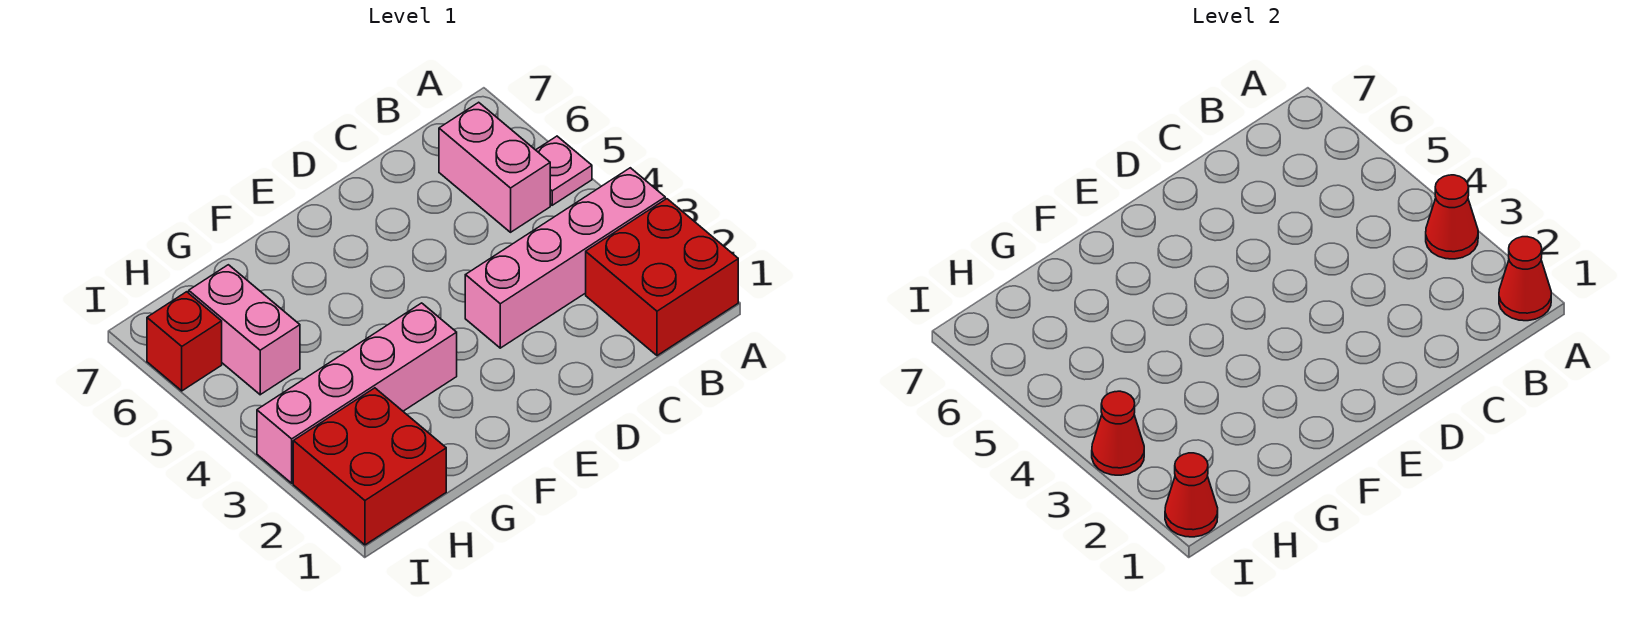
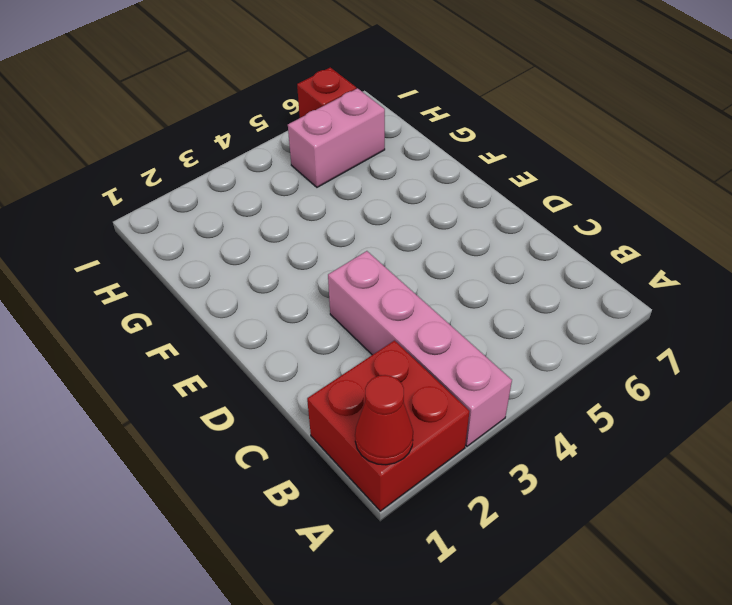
none -> pink plate A5 level 1
none -> pink brick B5:B6 level 1
none -> pink brick F3:I3 level 1

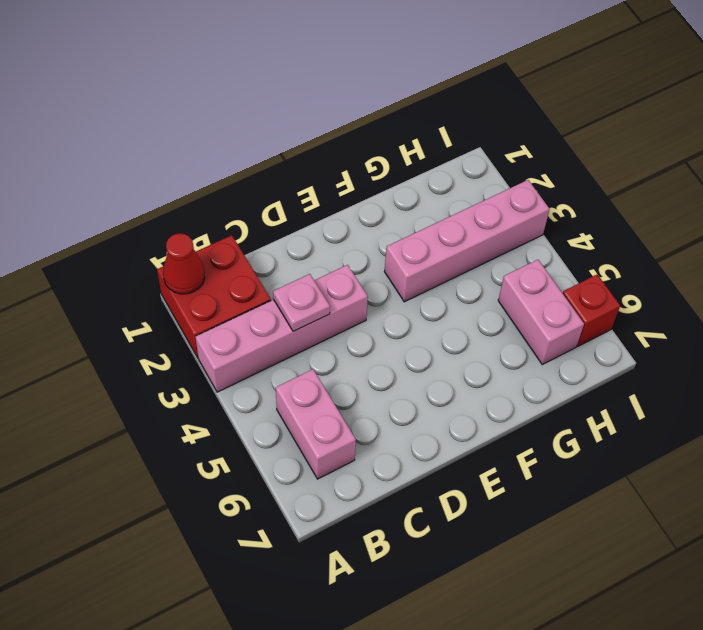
pink plate C3 level 2 -> pink plate A5 level 1
none -> red brick H1:I2 level 1
none -> red cone A3 level 2
none -> red cone I1 level 2

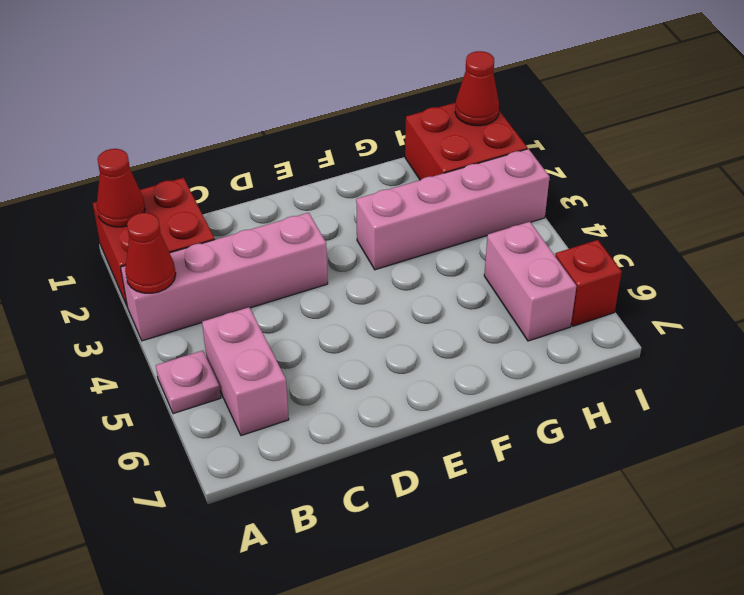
none -> red cone I3 level 2

